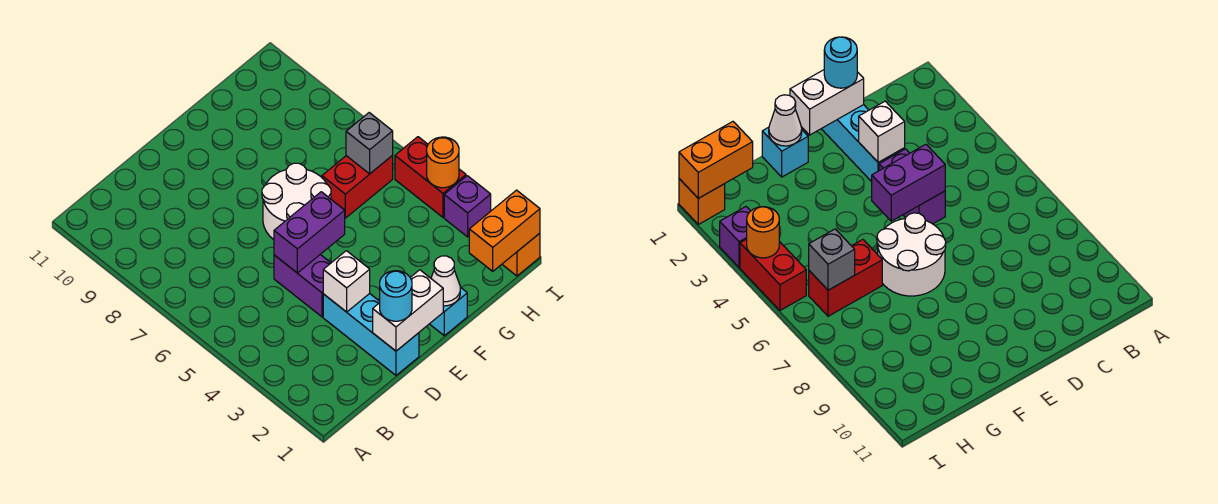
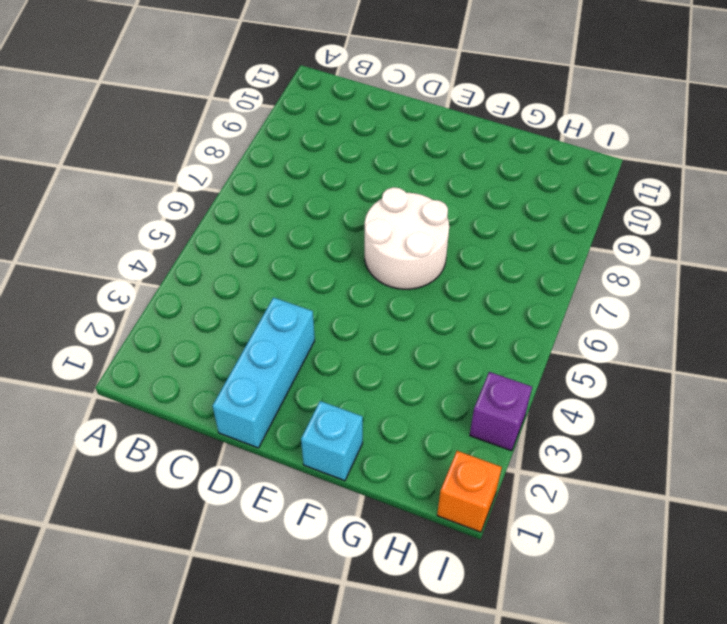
none -> purple brick D4:D5 level 1
none -> red brick G6:H6 level 1
none -> red brick I4:I5 level 1

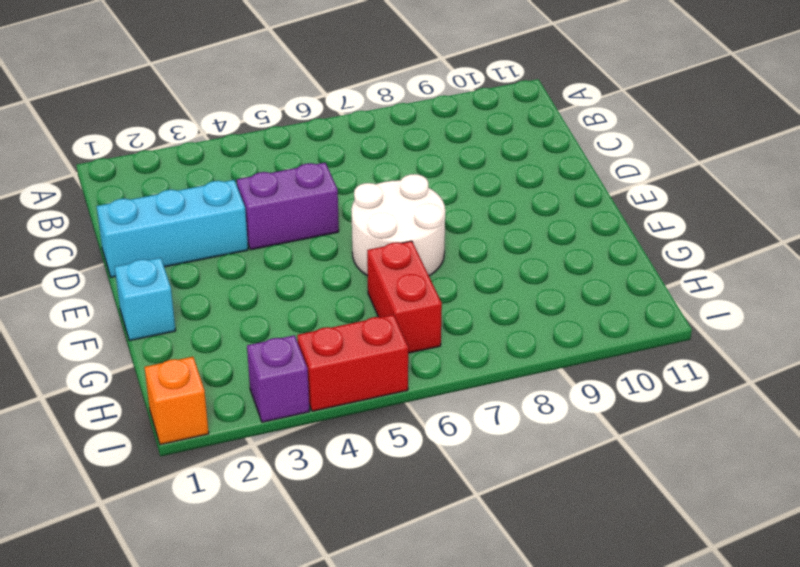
none -> white brick D1:E1 level 2
none -> white brick D3 level 2
none -> purple brick D5:E5 level 2

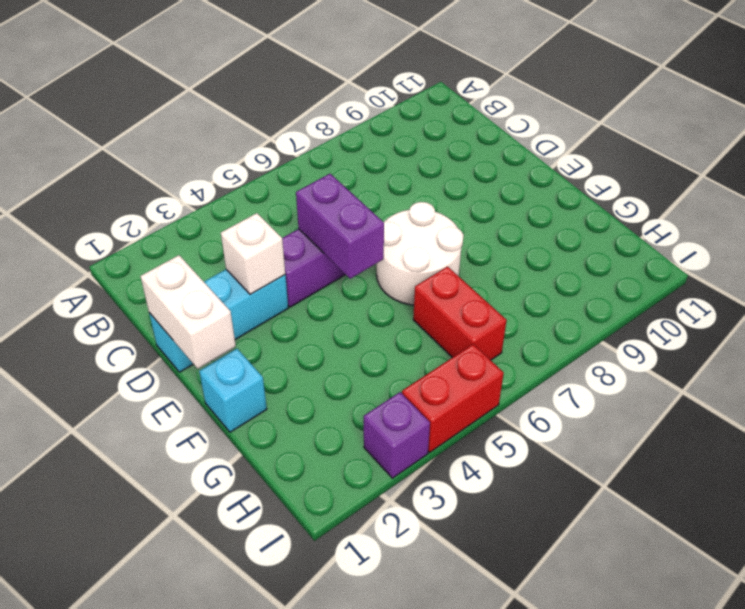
none -> orange brick I1 level 1
none -> white cone F1 level 2
none -> orange brick H1:I1 level 2

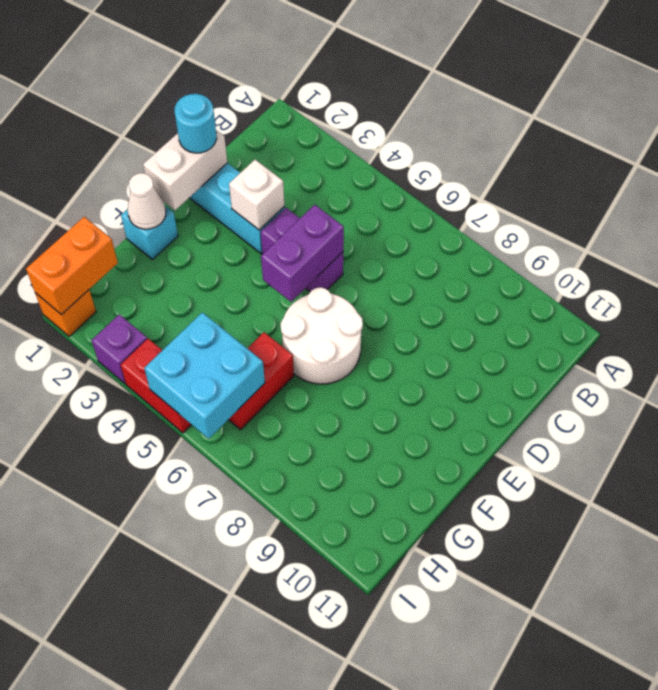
cyan brick H5:I6 level 2 -> grey brick H6 level 2
none -> orange round brick I4 level 2

